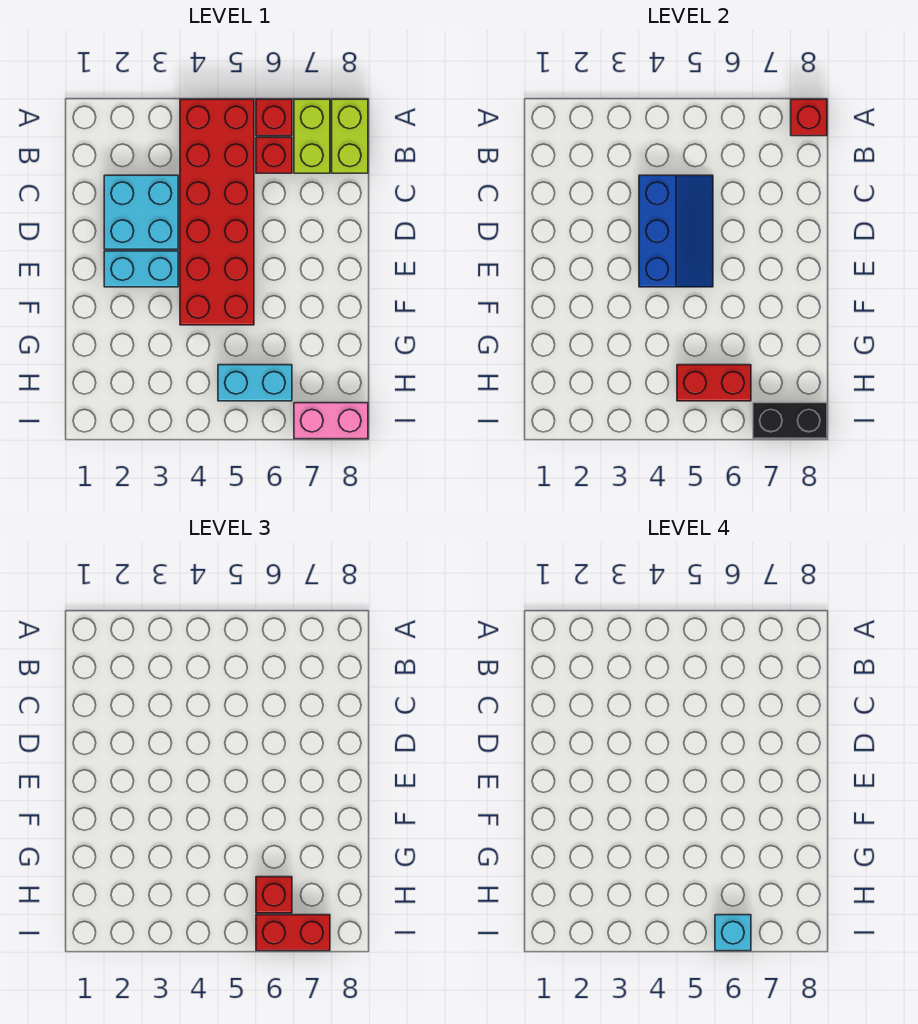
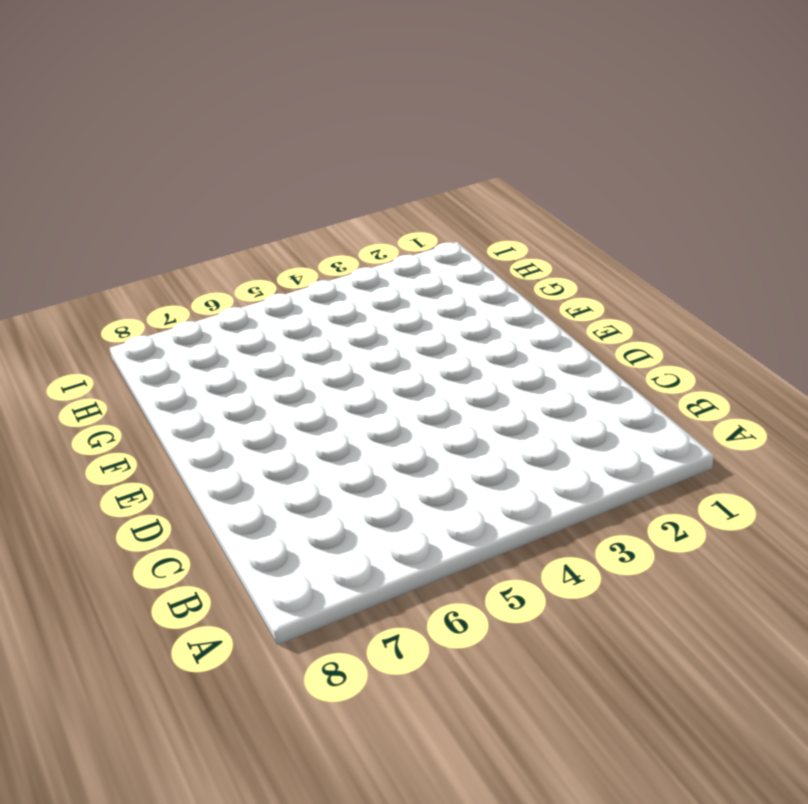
none -> red brick A4:F5 level 1
none -> red brick A6 level 1
none -> lime brick A7:B7 level 1

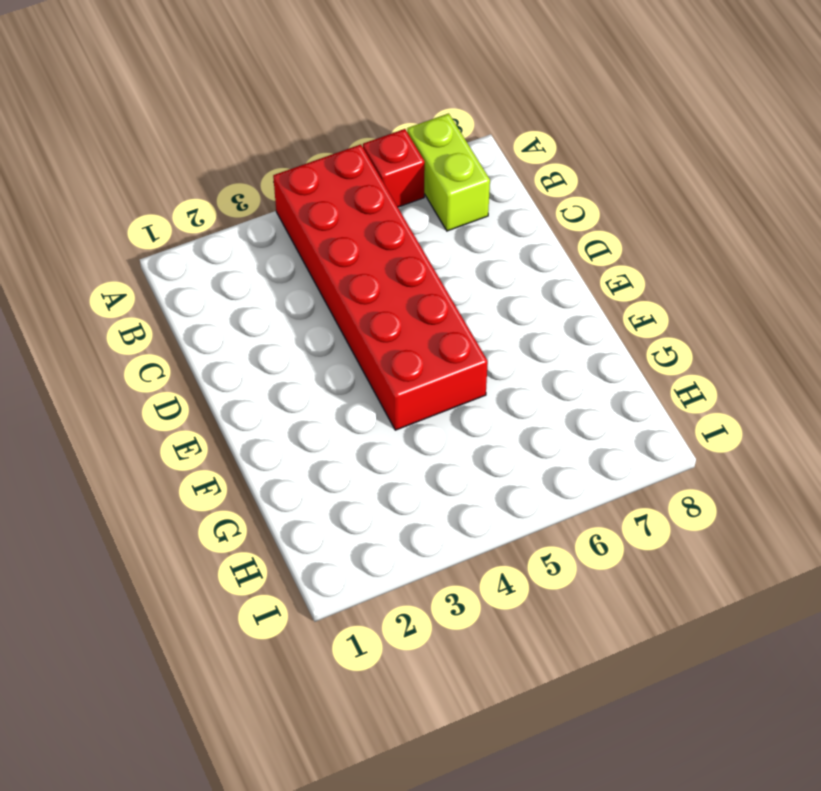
none -> lime brick A8:B8 level 1
none -> red brick B6 level 1
none -> cyan brick C2:D3 level 1

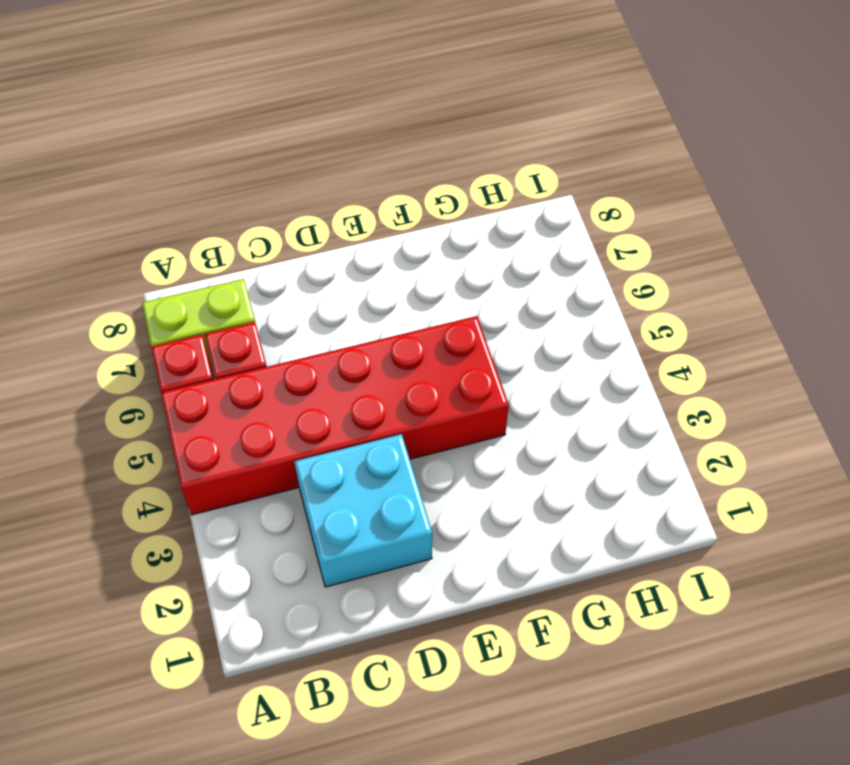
none -> lime brick A8:B8 level 1
none -> cyan brick E2:E3 level 1
none -> cyan brick H5:H6 level 1

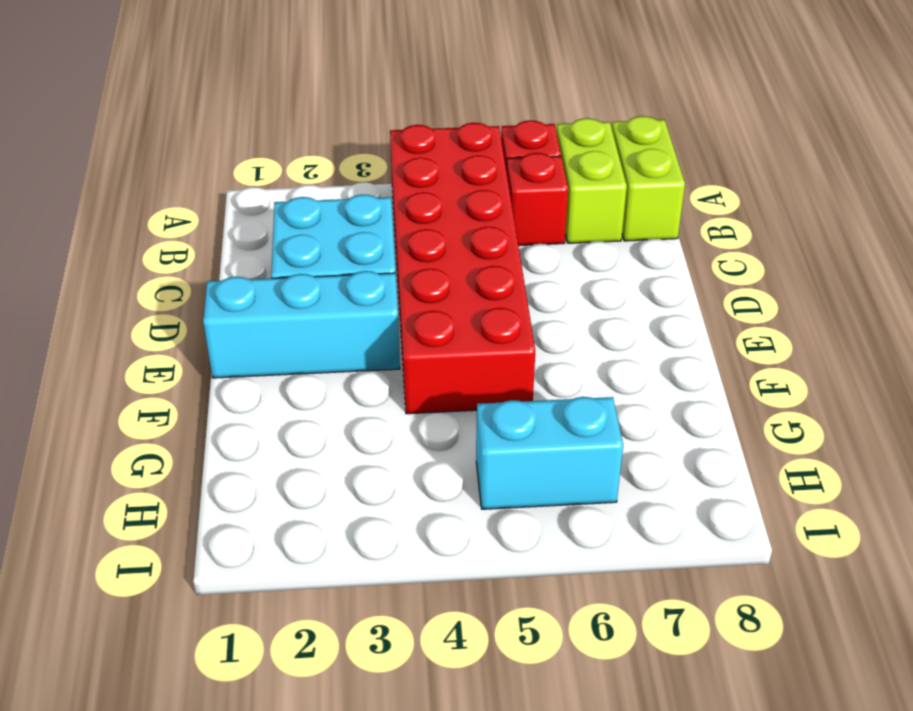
cyan brick E1:E3 level 1 -> cyan brick E2:E3 level 1
none -> pink brick I7:I8 level 1
none -> red brick A8 level 2
none -> blue slope C4:E5 level 2 top 4

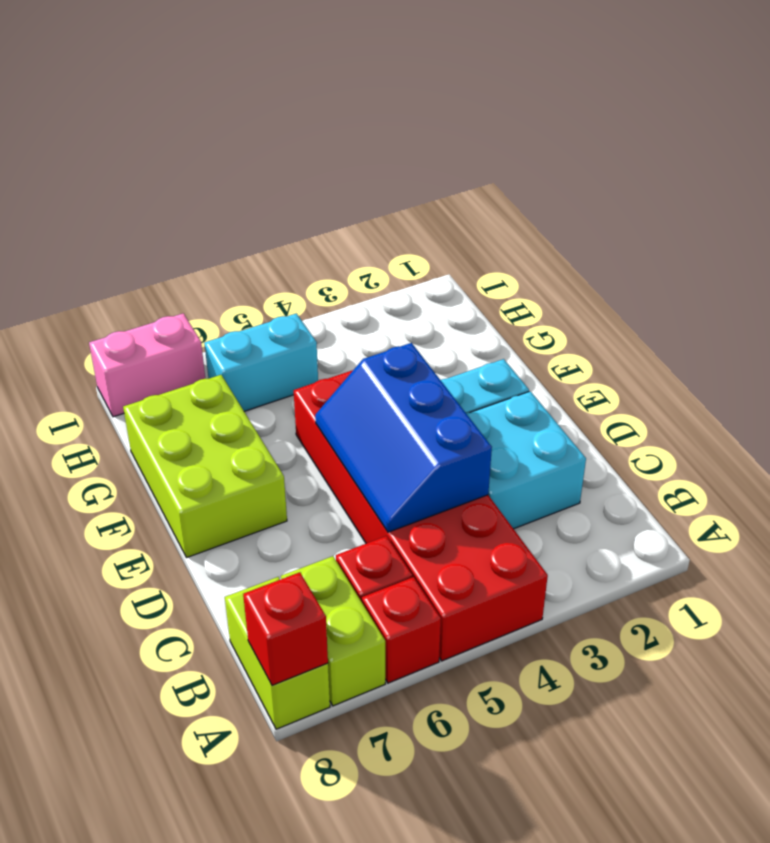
lime brick E7:G8 level 1 -> none
none -> red brick H5:H6 level 2
none -> black brick I7:I8 level 2
none -> red brick H6 level 3

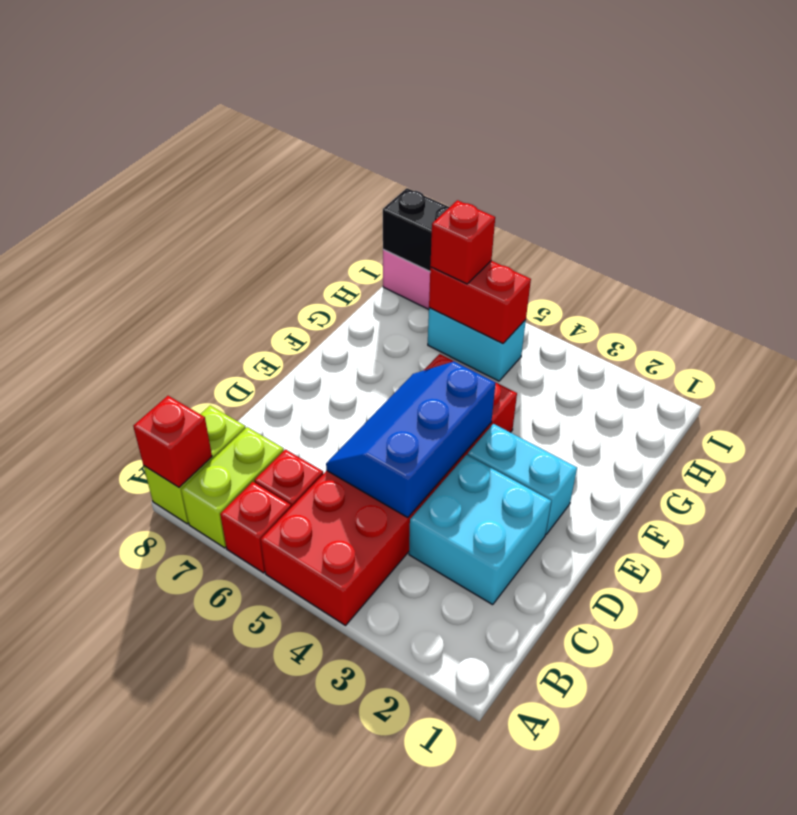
none -> red brick I6:I7 level 3
none -> cyan brick I6 level 4

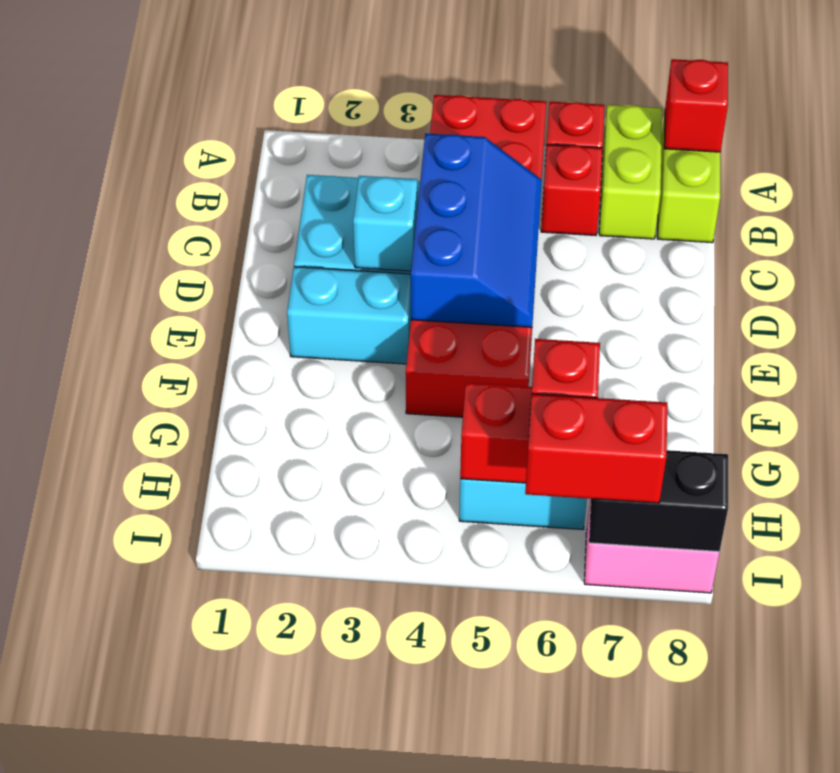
cyan brick D3 level 2 -> cyan brick I6 level 4

